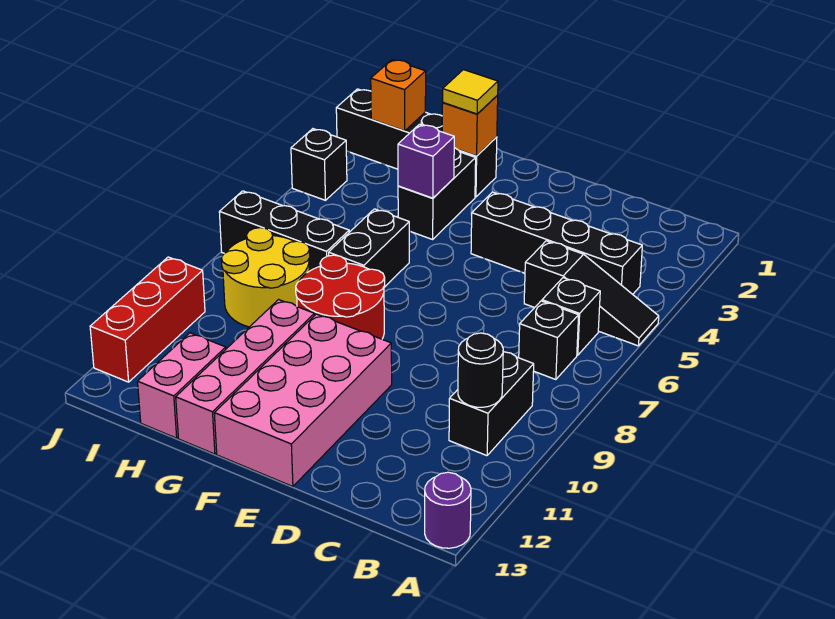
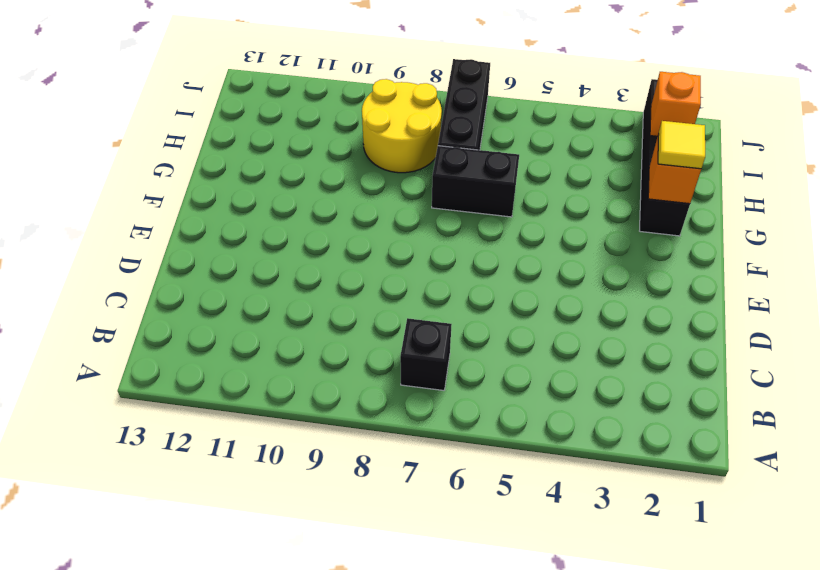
none -> black slope A5:C5 level 1 top C
none -> purple round brick A13 level 1
none -> black brick B4:E4 level 1

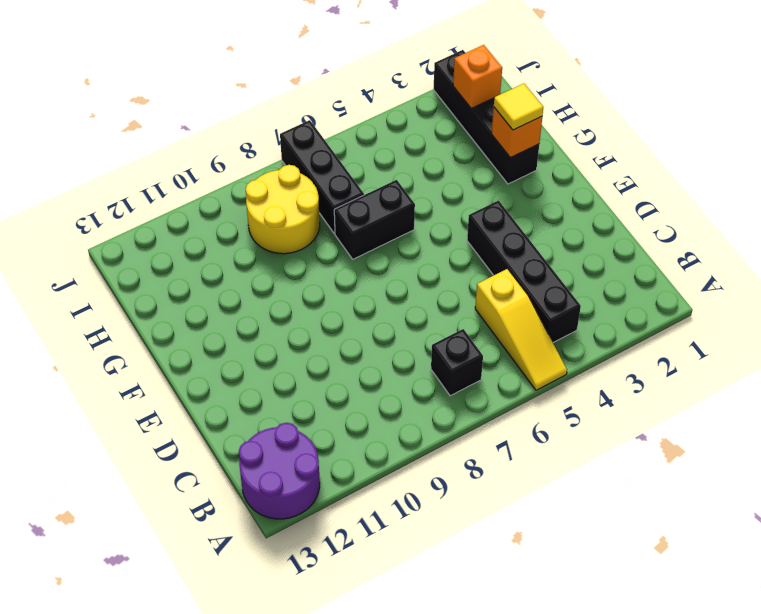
yellow slope A5:C5 level 1 top C -> black slope A5:C5 level 1 top C
purple round brick A12:B13 level 1 -> purple round brick A13 level 1
none -> black brick B6 level 1
none -> black brick B9:B10 level 1
none -> pink brick E10:F13 level 1

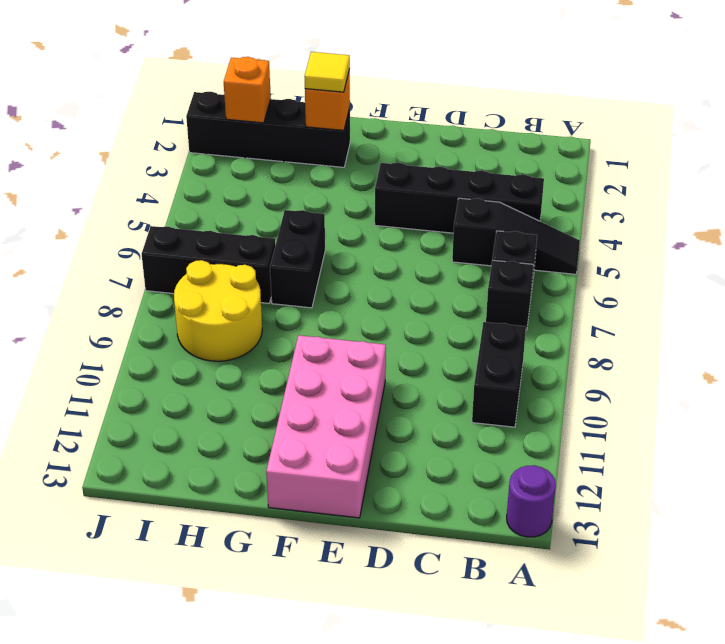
none -> red round brick F8:G9 level 1
none -> black brick G3:G4 level 1
none -> pink brick G10:G13 level 1

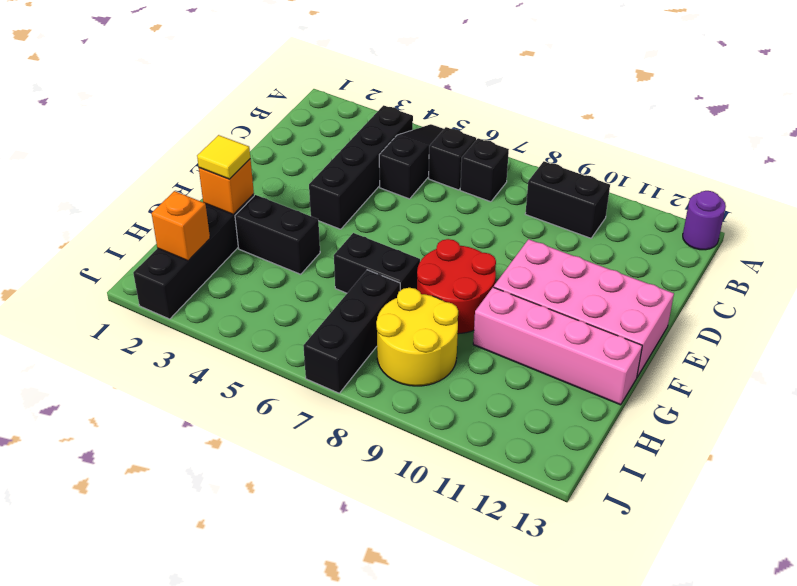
none -> pink brick H12:H13 level 1
none -> black brick J4 level 1
none -> red brick J10:J12 level 1

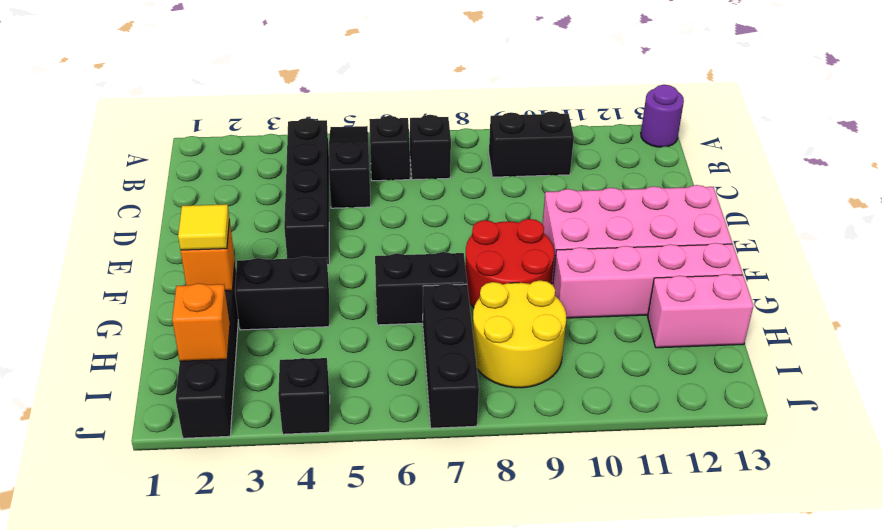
none -> red brick J10:J12 level 1
none -> black round brick B10 level 2
none -> purple brick G4 level 2

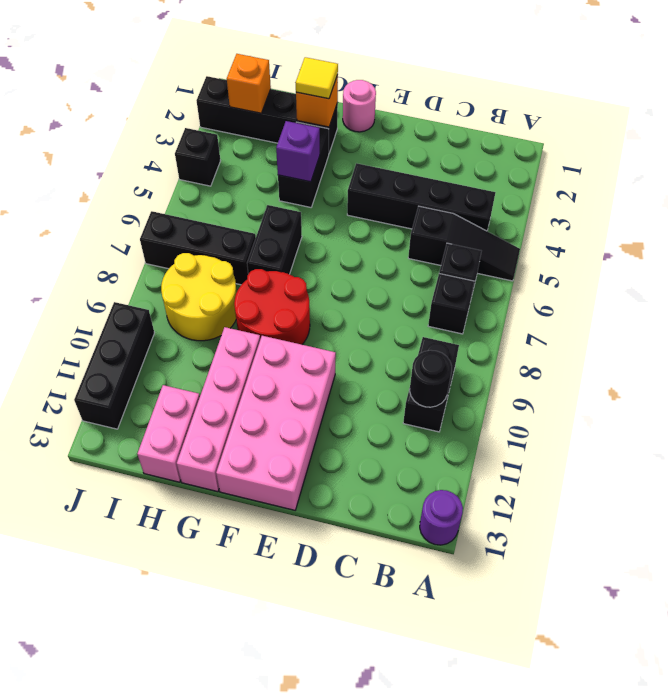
pink round brick F1 level 1 -> none
black brick J10:J12 level 1 -> red brick J10:J12 level 1

